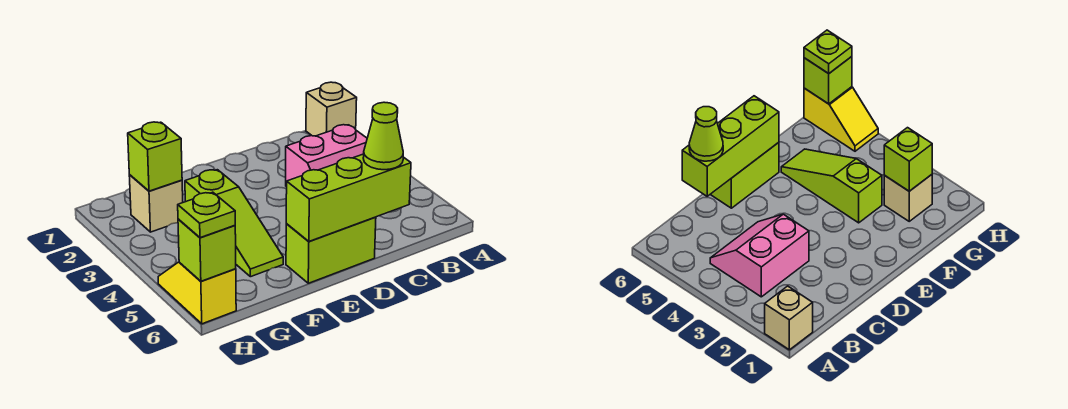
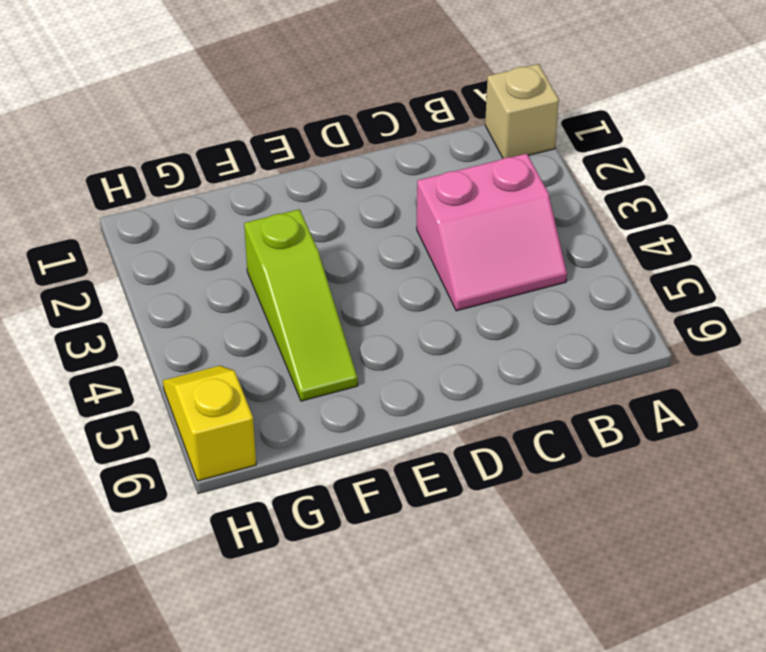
none -> lime brick D6:E6 level 1
none -> tan brick G2 level 1

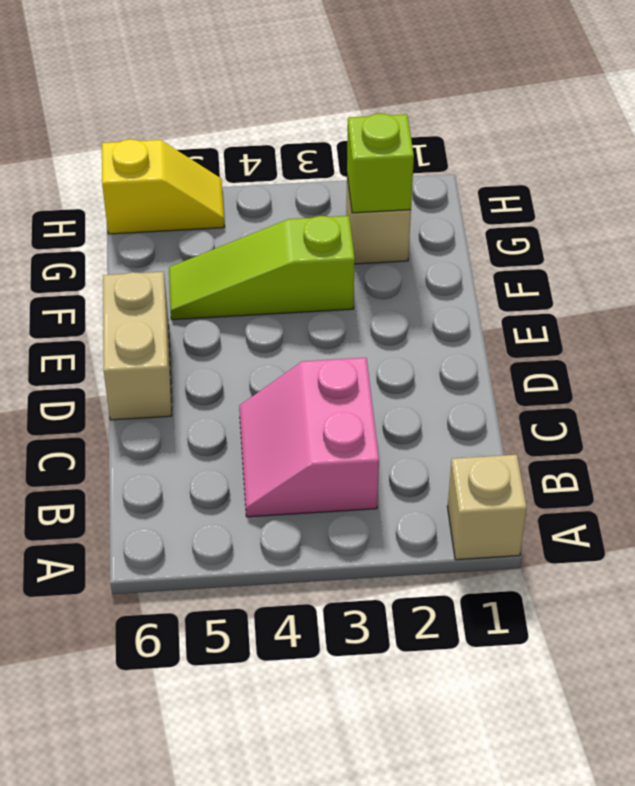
tan brick D6:E6 level 1 -> lime brick D6:E6 level 1
none -> lime brick C6:E6 level 2
none -> lime brick H6 level 2

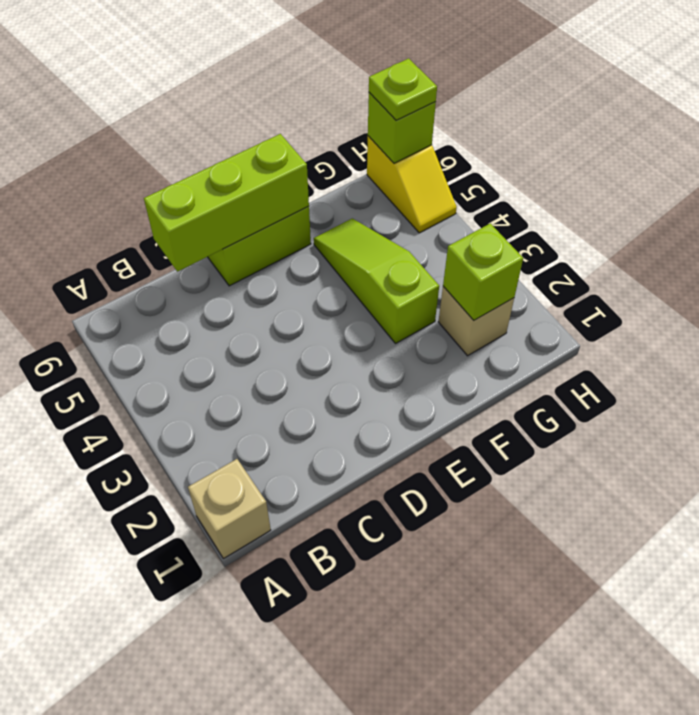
none -> pink slope B3:C4 level 1 top 3
none -> lime cone C6 level 3

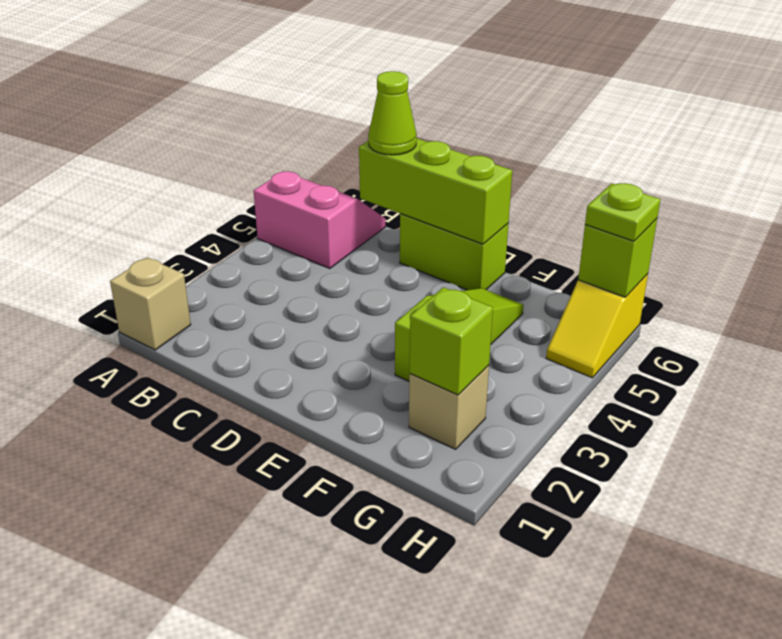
pink slope A5:B6 level 1 top 5 -> pink slope B3:C4 level 1 top 3

